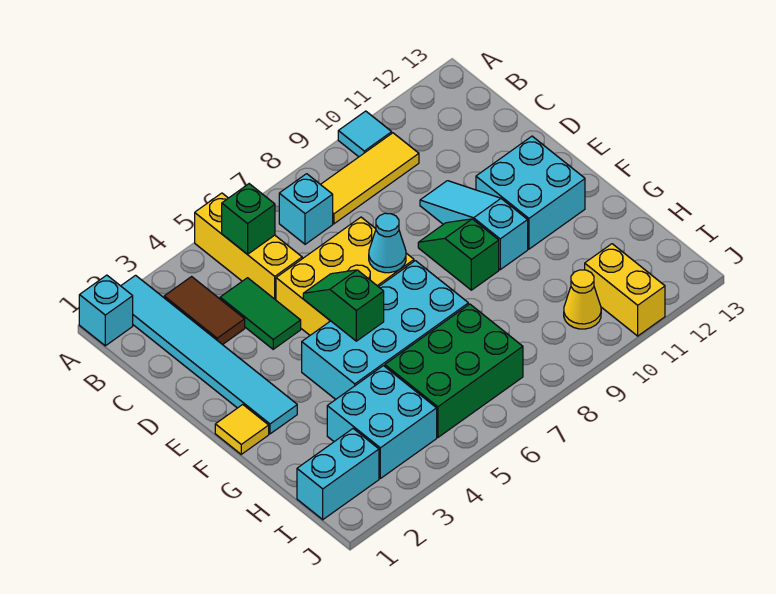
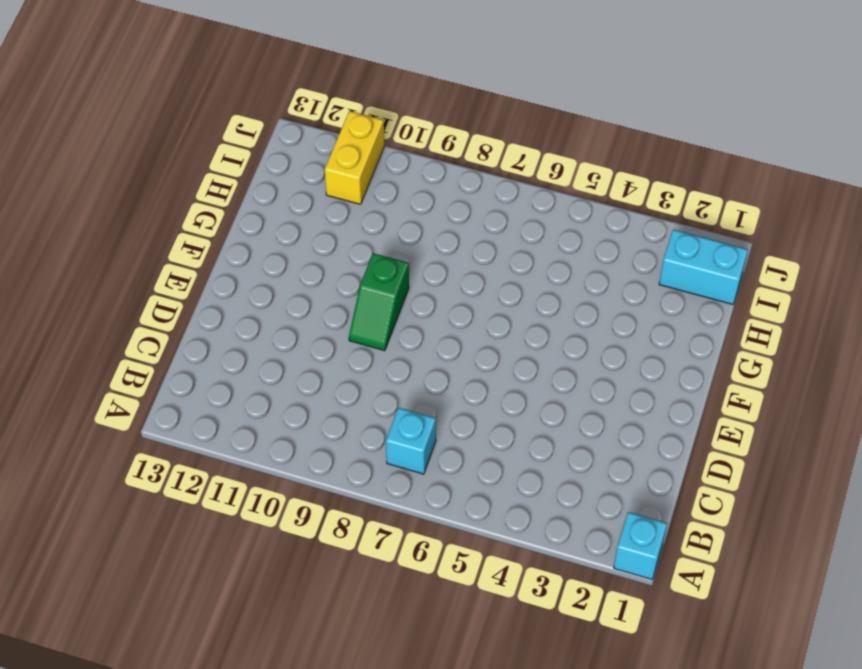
none -> cyan tile A2:F2 level 1
none -> yellow brick A5:C5 level 1
none -> cyan tile A10 level 1

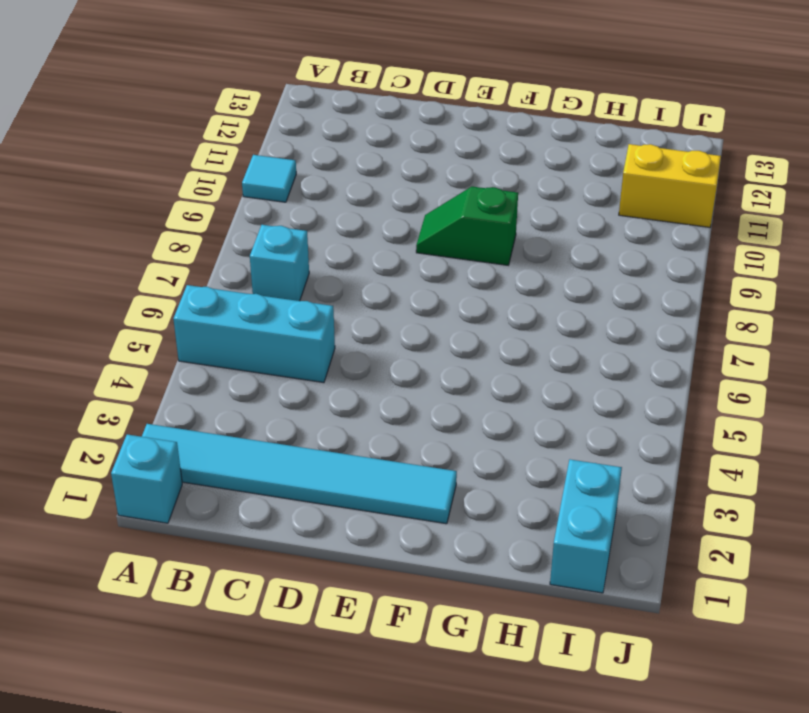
cyan brick A5:C5 level 1 -> yellow brick A5:C5 level 1
none -> brown tile B3:C3 level 1
none -> yellow tile B8:B10 level 1
none -> green tile C4:D4 level 1

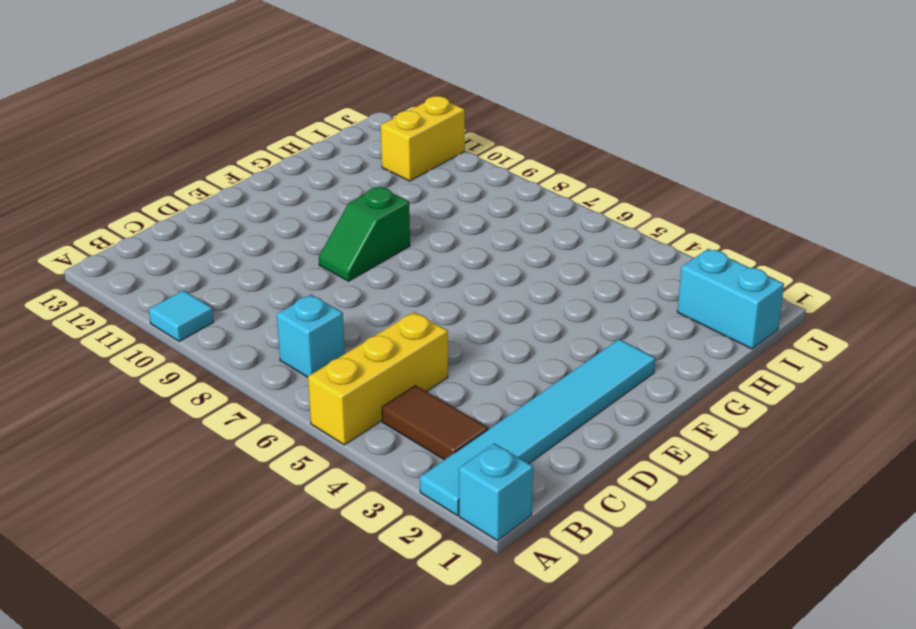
brown tile B3:B4 level 1 -> brown tile B3:C3 level 1
none -> yellow tile B8:B10 level 1
none -> green tile C4:D4 level 1
none -> yellow brick D5:E7 level 1

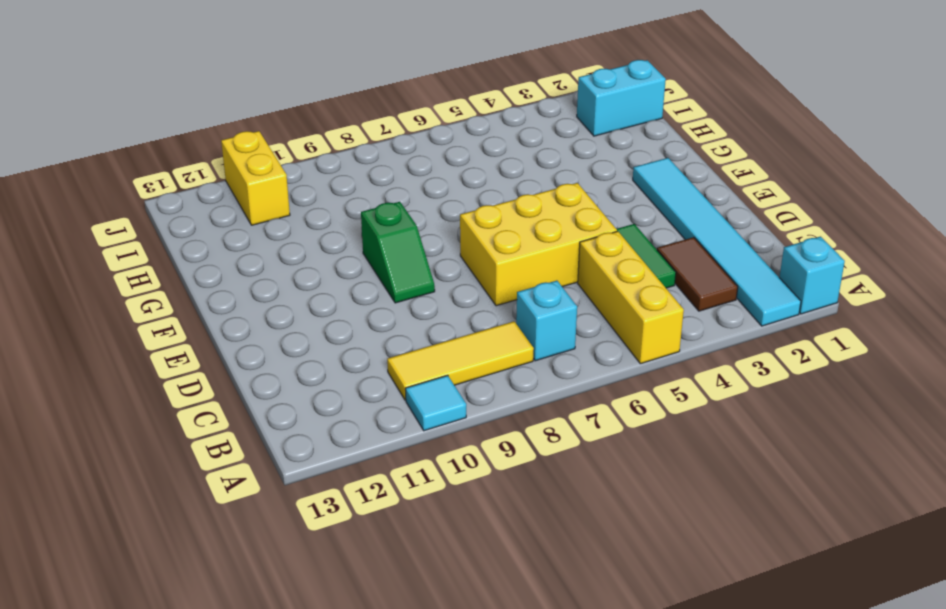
none -> cyan slope D10:F10 level 1 top F
none -> cyan brick E11:F12 level 1
none -> yellow tile F1 level 1

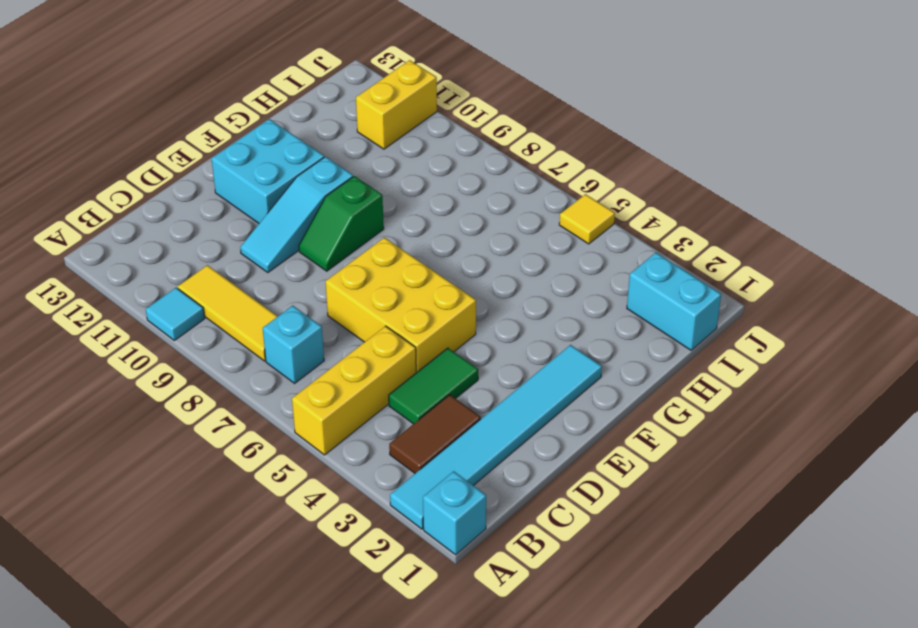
yellow tile J5 level 1 -> yellow tile F1 level 1
none -> cyan brick F4:G7 level 1
none -> cyan brick H3:I4 level 1
none -> green brick H5:I7 level 1

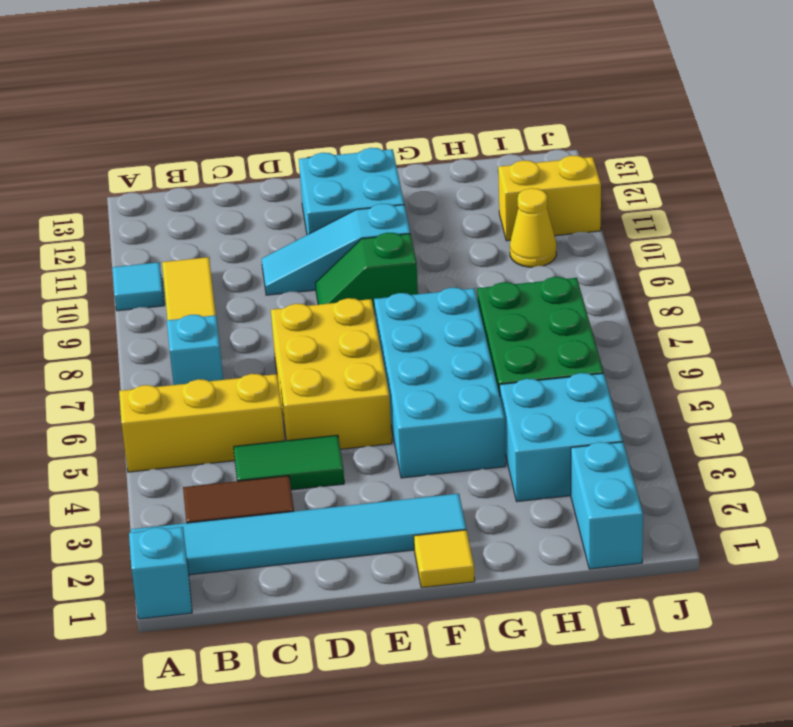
none -> green brick B5 level 2
none -> green slope E5:F5 level 2 top F
none -> cyan cone E7 level 2

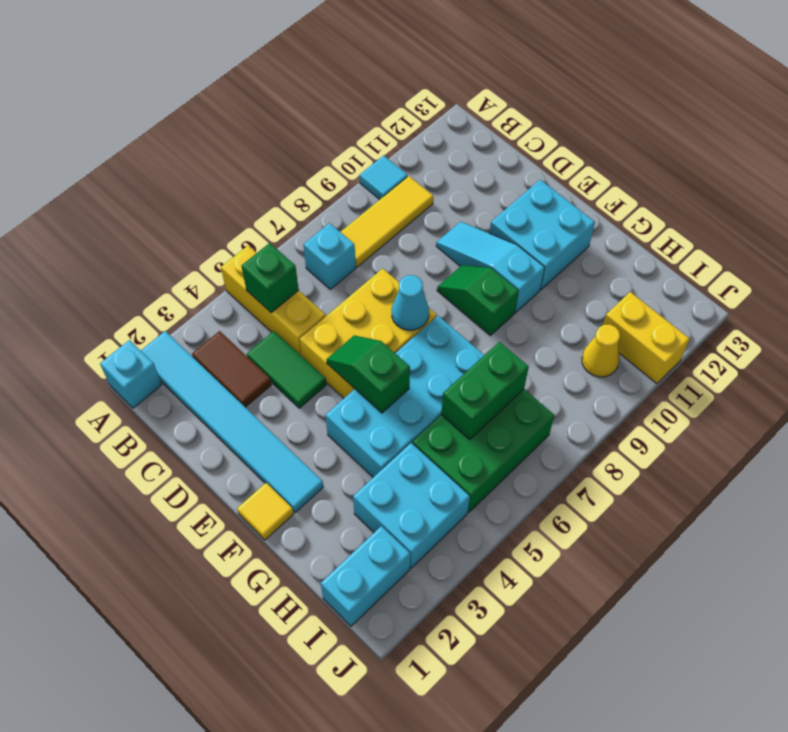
green brick H6:H7 level 2 -> none

